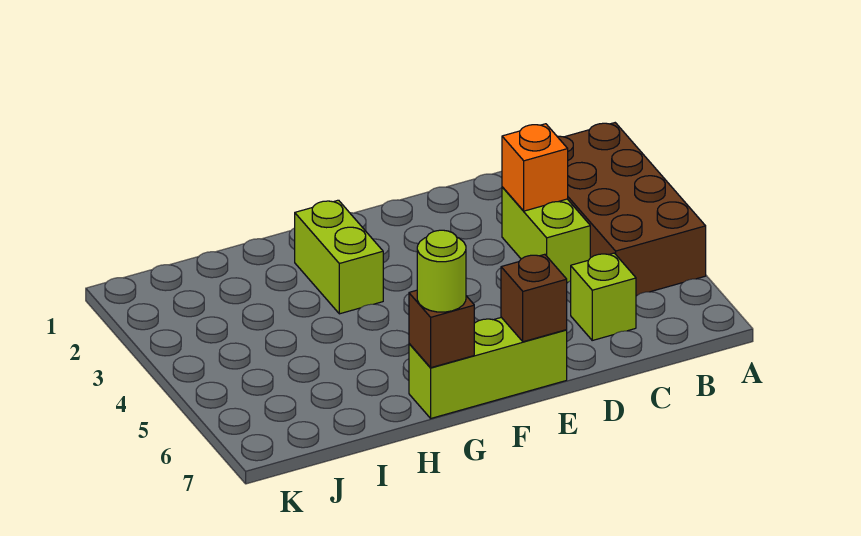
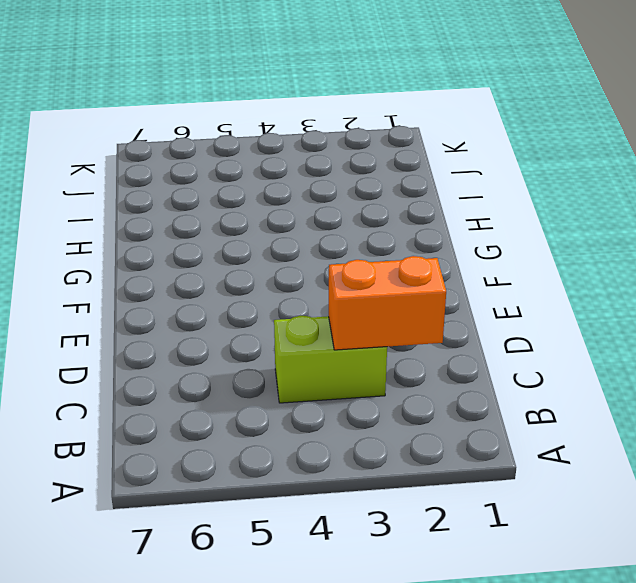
orange brick C2:C3 level 2 -> orange brick C3 level 2
none -> brown brick A2:B5 level 1
none -> lime brick C6 level 1

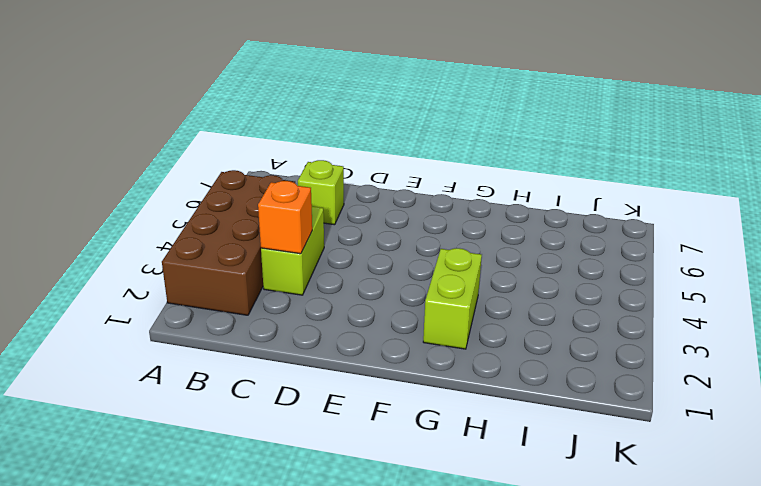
none -> lime brick E7:G7 level 1
none -> brown brick E7 level 2

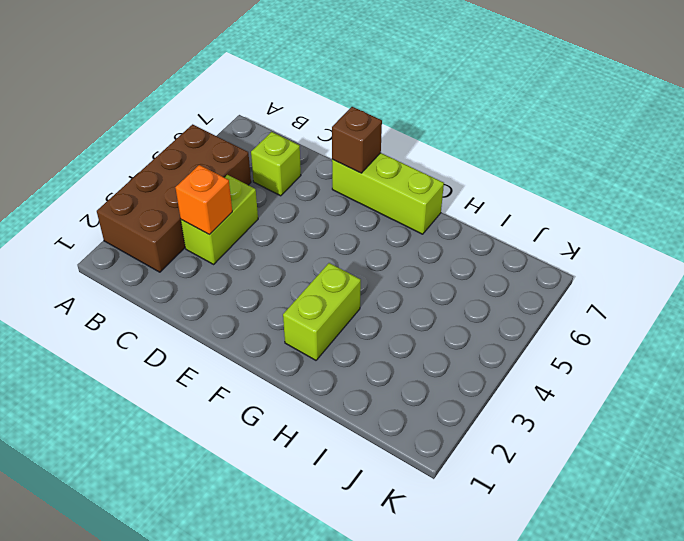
none -> brown brick G7 level 2
none -> lime round brick G7 level 3

